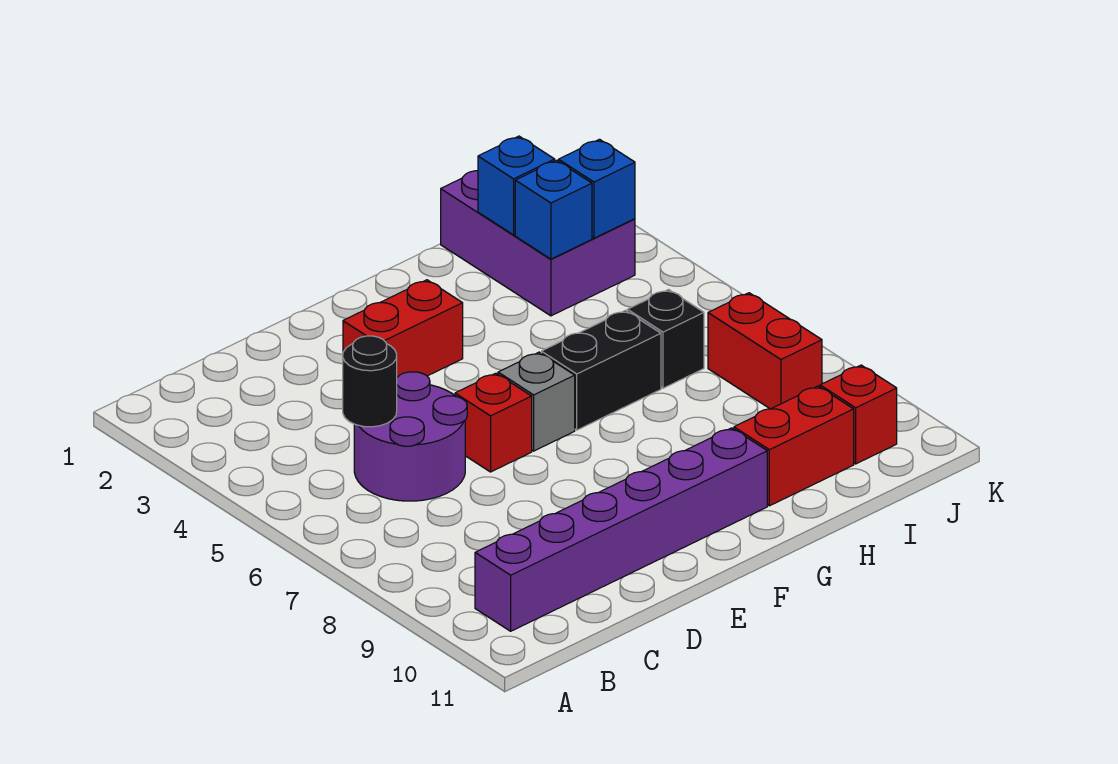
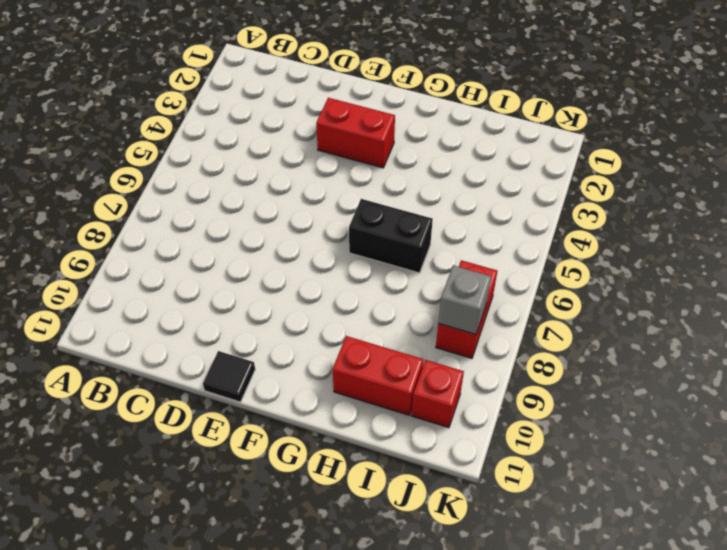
black tile E11 level 1 -> none
grey brick J8 level 2 -> grey brick F6 level 1
none -> purple brick B10:G10 level 1
none -> purple round brick C5:D6 level 1
none -> red brick E6 level 1

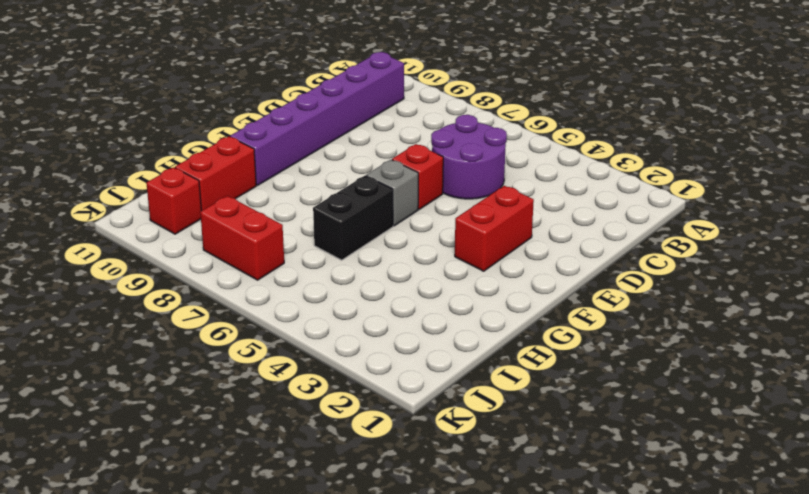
none -> purple brick I1:J3 level 1
none -> black brick I6 level 1
none -> black round brick C5 level 2

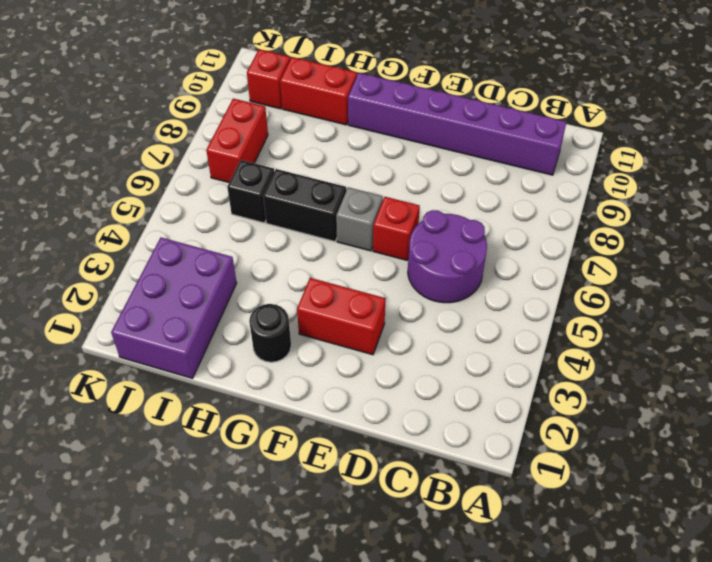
black round brick G2 level 1 -> black round brick C5 level 2
none -> blue brick I2 level 2
none -> blue brick I3 level 2
none -> blue brick J3 level 2

